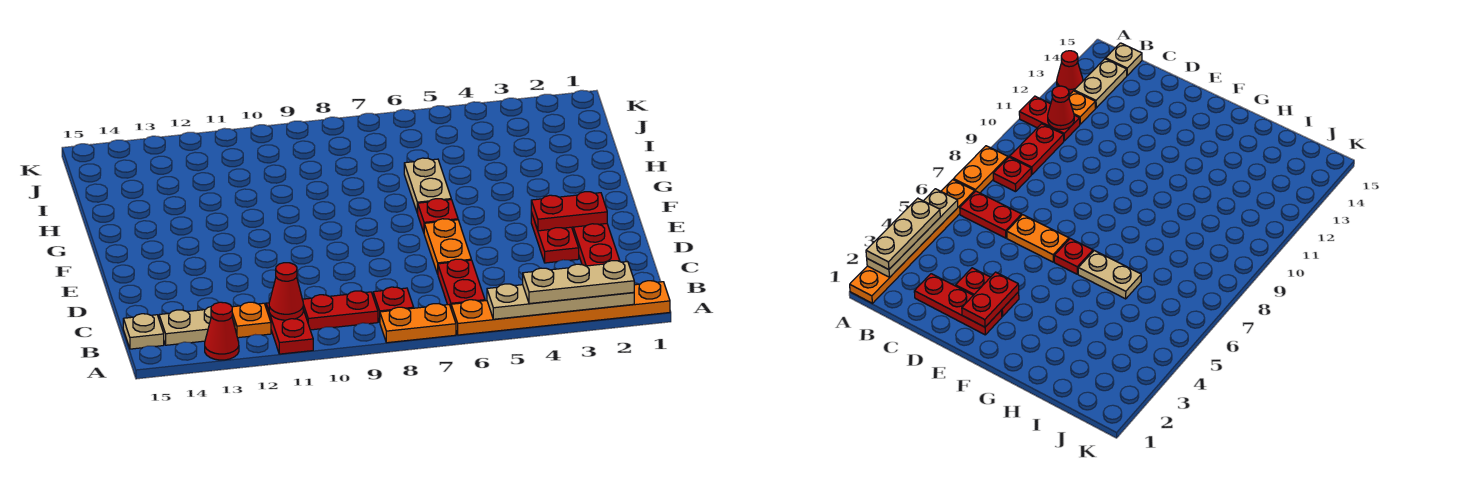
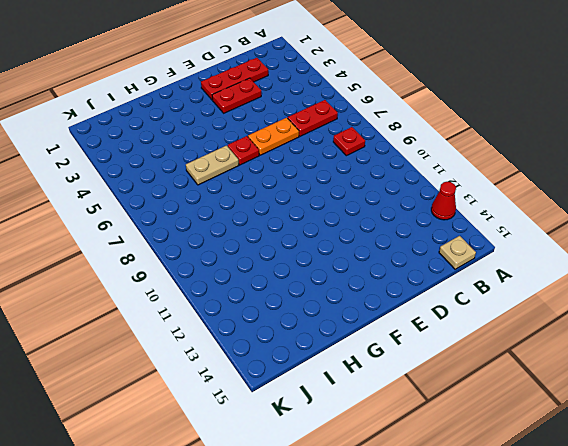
none -> orange plate A1:A6 level 1
none -> orange plate A7:A8 level 1
none -> red plate A11:B11 level 1

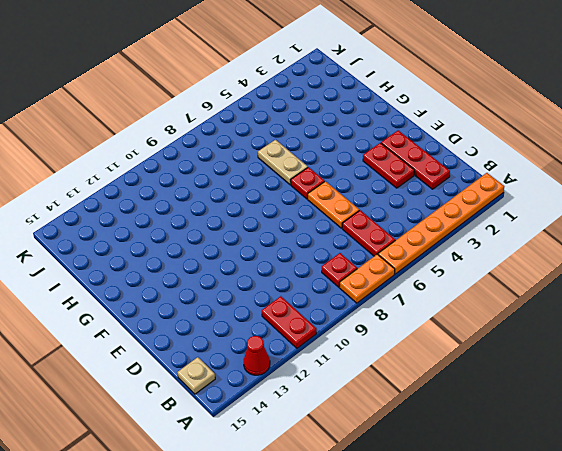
none -> red plate B9:B10 level 1
none -> orange plate B12 level 1
none -> tan plate B13:B14 level 1

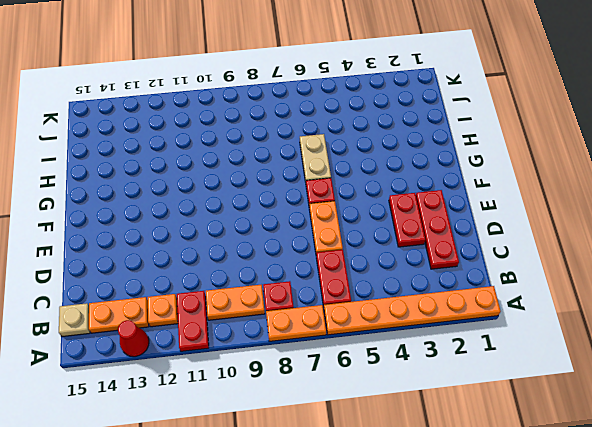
orange plate B9:B10 level 1 -> red plate B9:B10 level 1
orange plate B13:B14 level 1 -> tan plate B13:B14 level 1
none -> tan plate A2:A5 level 2
none -> red cone B11 level 2
none -> red plate E2:E3 level 2

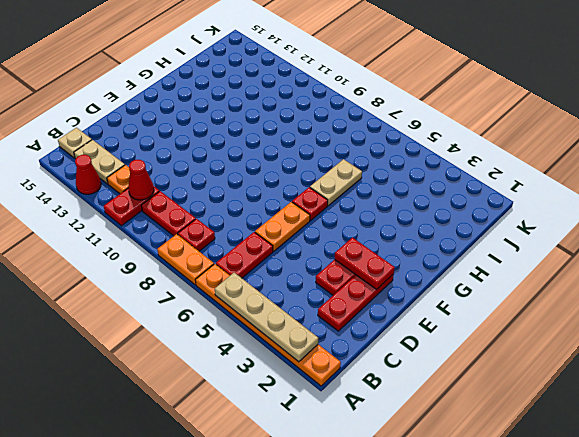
none -> tan plate A2:A4 level 3

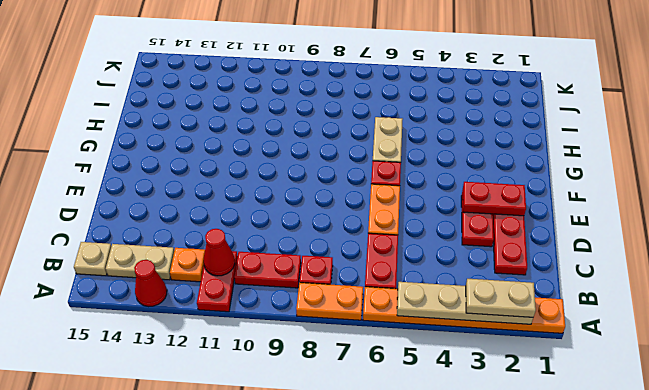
tan plate A2:A3 level 3 -> tan plate A2:A4 level 3

